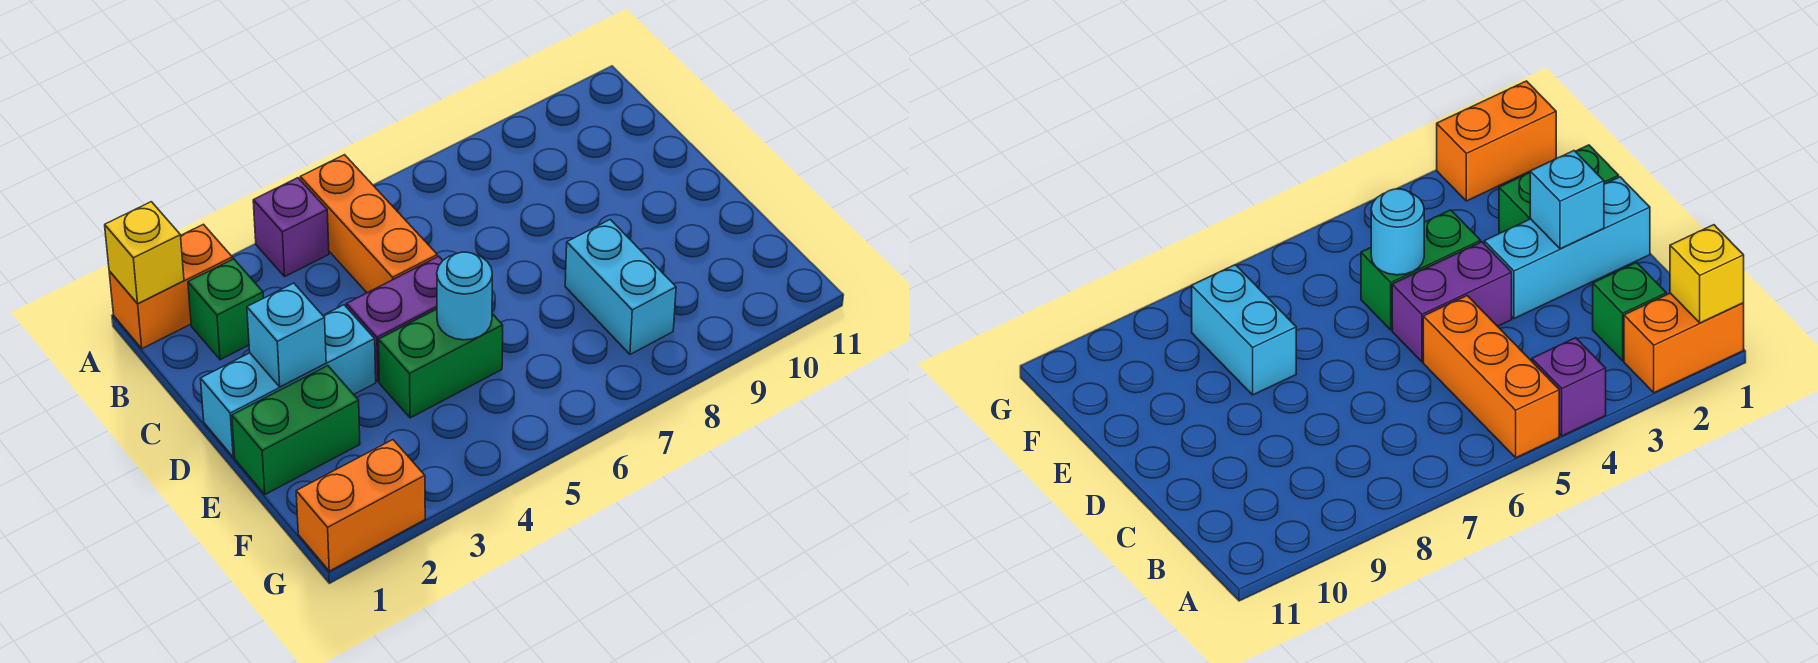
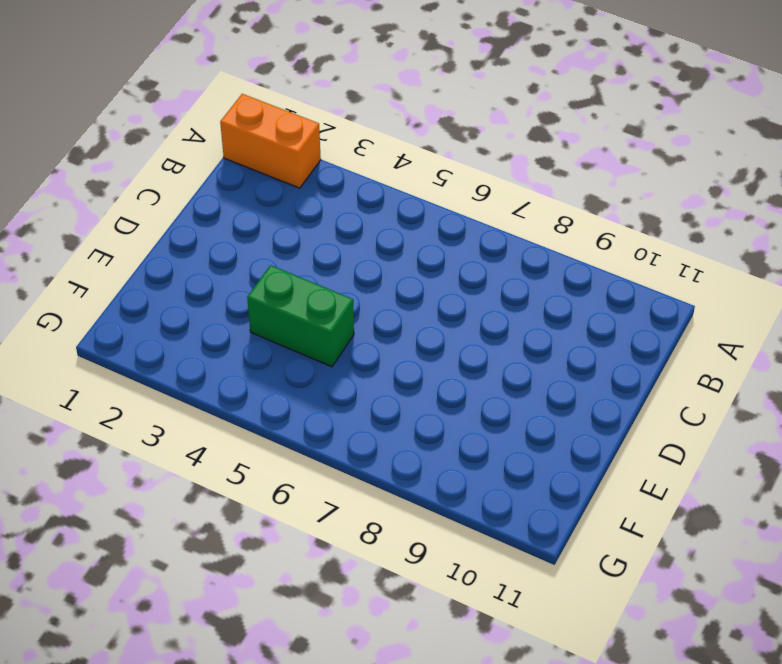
none -> purple brick A4 level 1
none -> orange brick A5:C5 level 1
none -> green brick B2 level 1

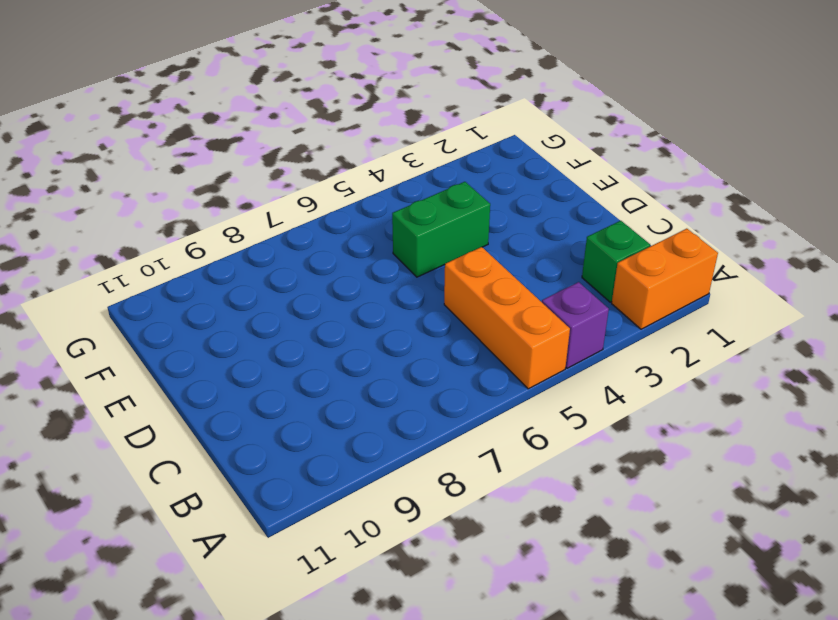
none -> cyan brick D1:D3 level 1
none -> purple brick D4:D5 level 1
none -> green brick E1:E2 level 1

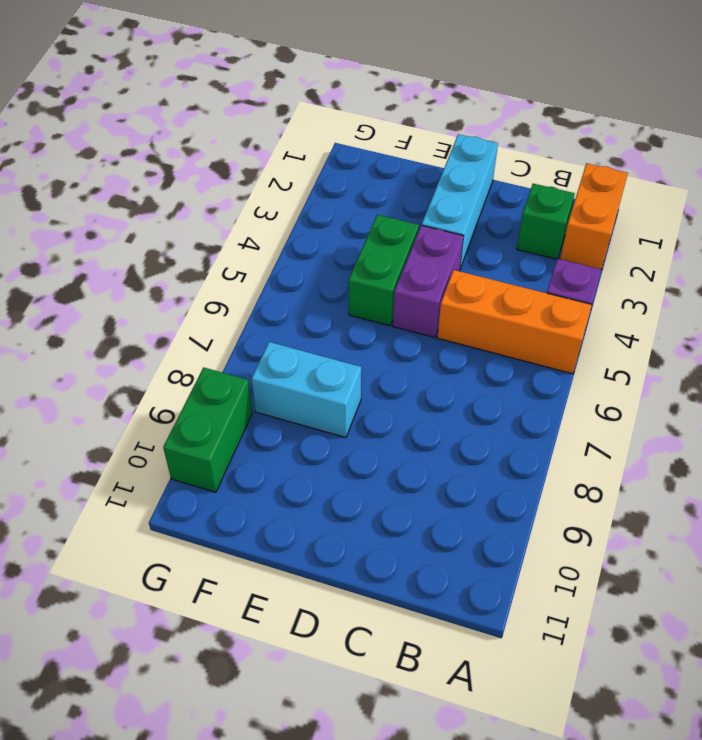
green brick G9:G10 level 1 -> green brick E1:E2 level 1
none -> orange brick G1:G2 level 1
none -> yellow brick A1 level 2
none -> cyan brick D2 level 2

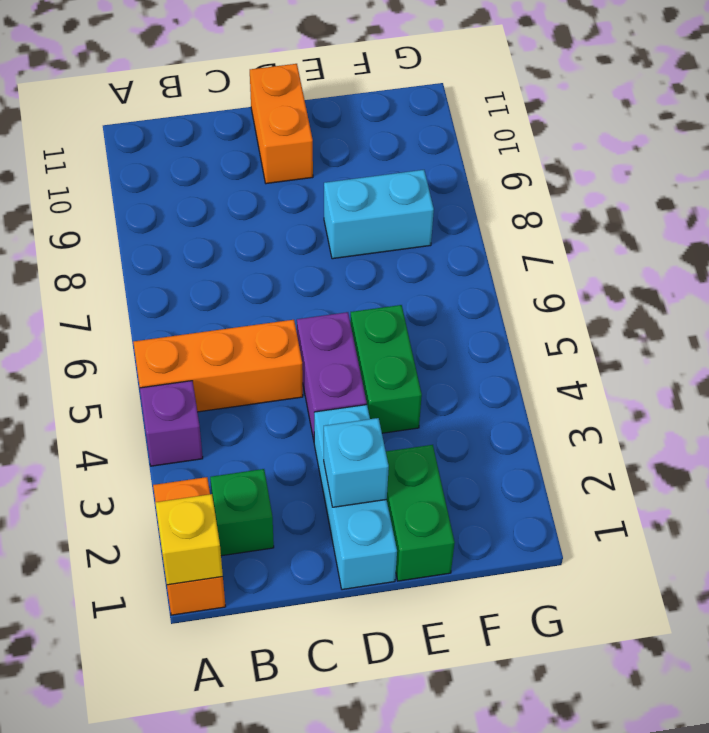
orange brick D10:D11 level 1 -> orange brick G1:G2 level 1
none -> cyan round brick E5 level 2

